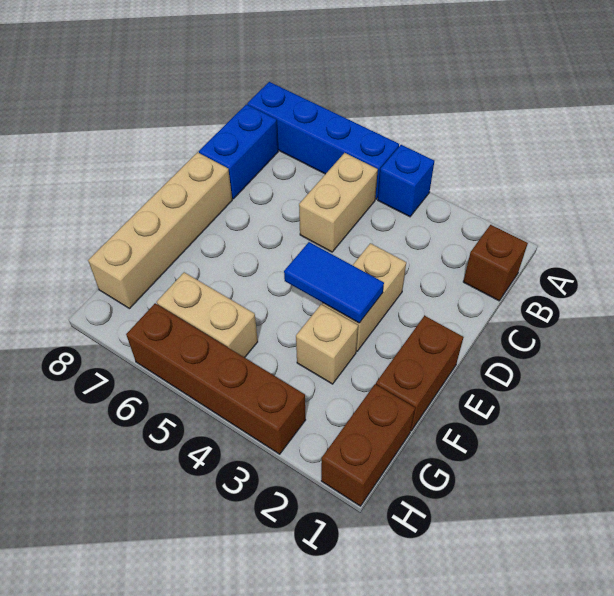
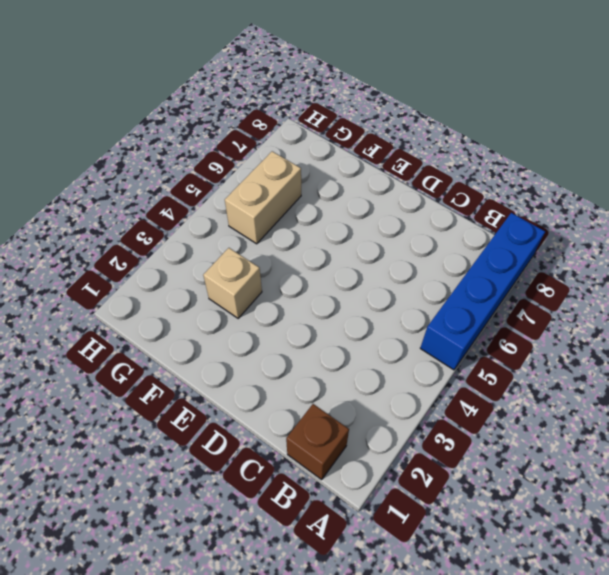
none -> blue brick A4 level 1
none -> tan brick B5:C5 level 1
none -> blue brick B8:C8 level 1

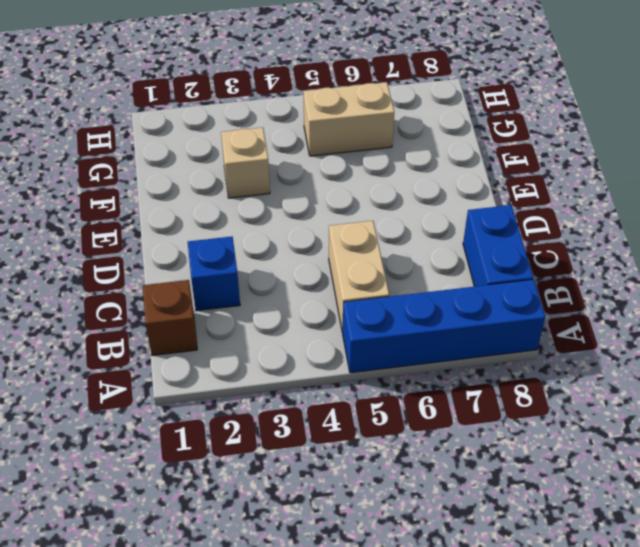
blue brick C2 level 1 -> blue brick A4 level 1
none -> tan brick D3:E3 level 1
none -> tan brick D8:G8 level 1
none -> brown brick E1:F1 level 1

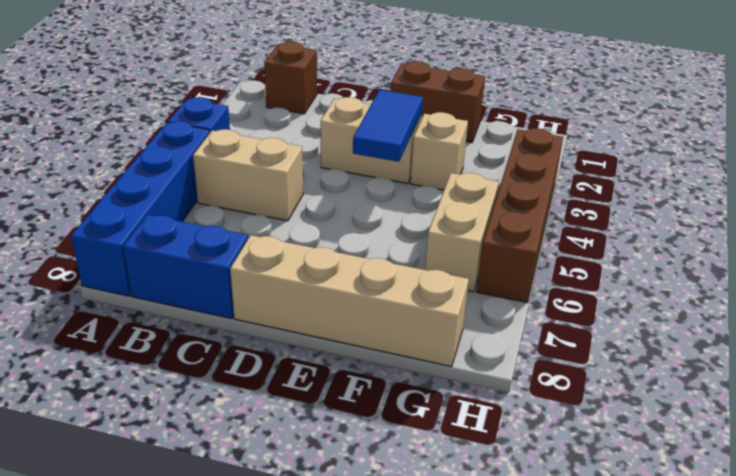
none -> brown brick G1:H1 level 1

